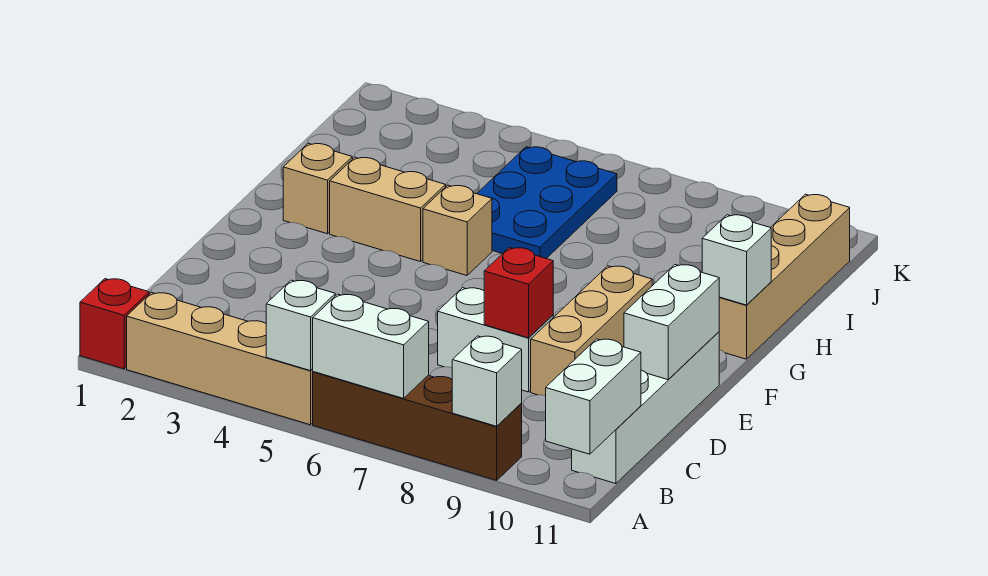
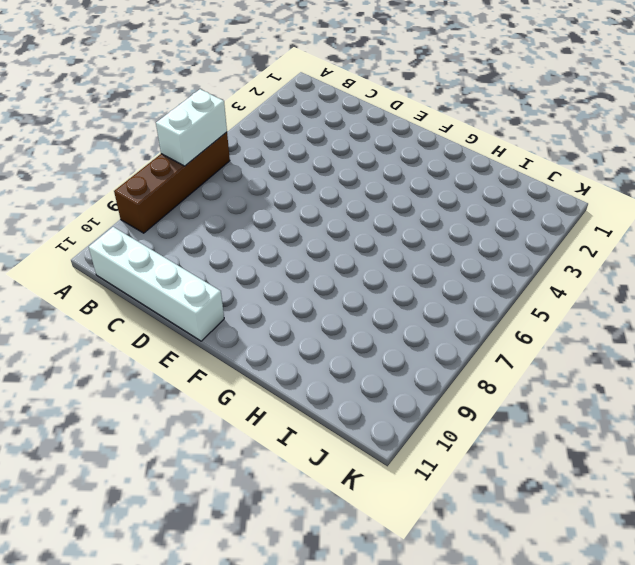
none -> red brick A1 level 1
none -> tan brick A2:A5 level 1
none -> white brick D7:D8 level 1

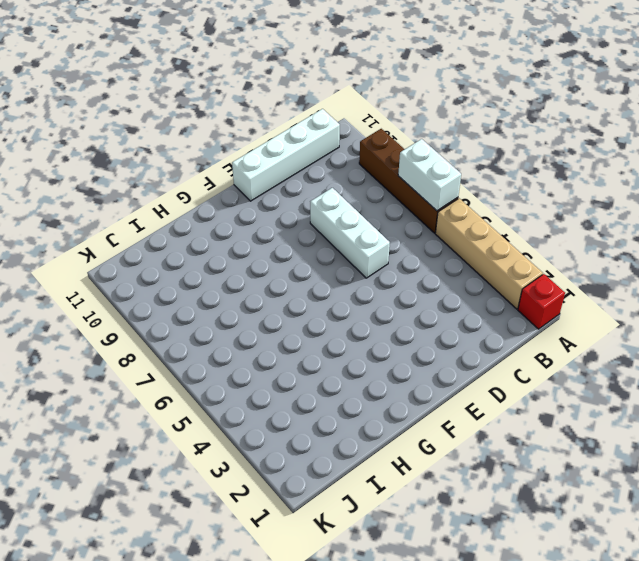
white brick D6:D8 level 1 -> white brick D7:D8 level 1
none -> tan brick D9:F9 level 1
none -> tan brick G2 level 1
none -> tan brick G3:G4 level 1

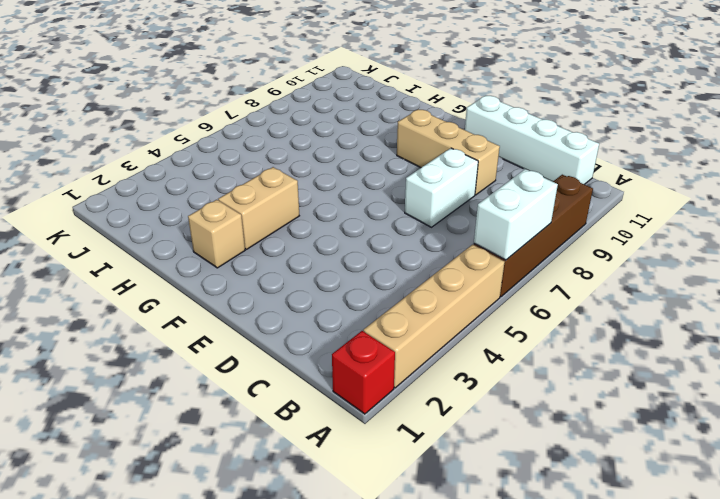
none -> tan brick G5 level 1
none -> tan brick G11:J11 level 1
none -> blue plate H5:J6 level 1

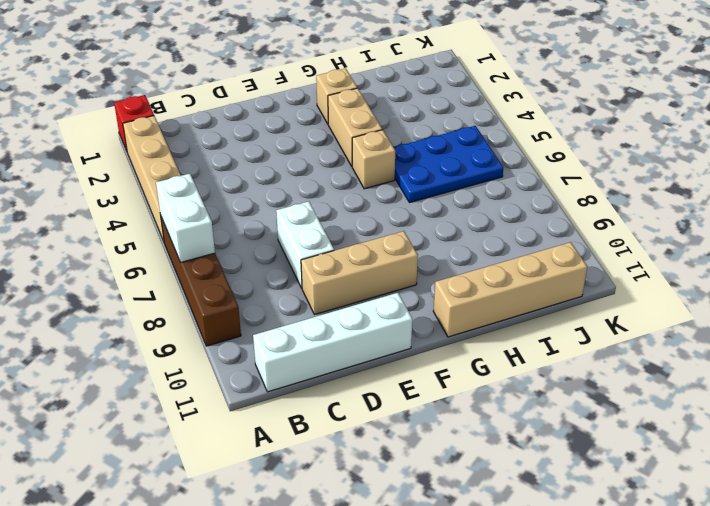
none -> white brick A5 level 2
none -> white brick A9 level 2
none -> white brick A11:B11 level 2

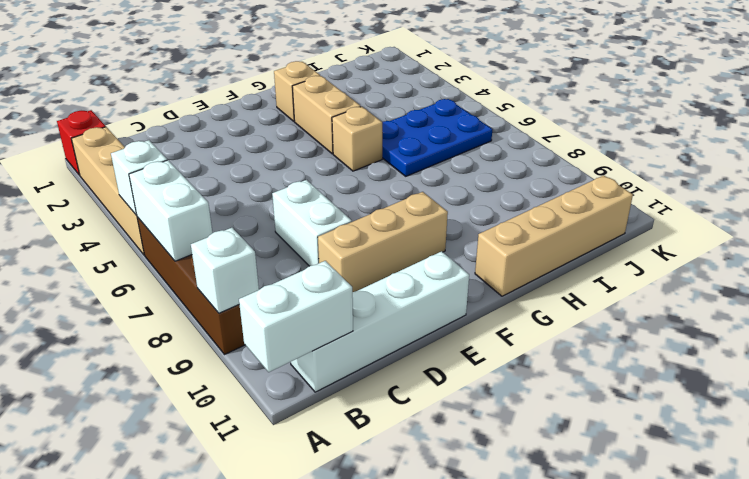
none -> red brick D8 level 2
none -> white brick D11:E11 level 2
none -> white brick G11 level 2

